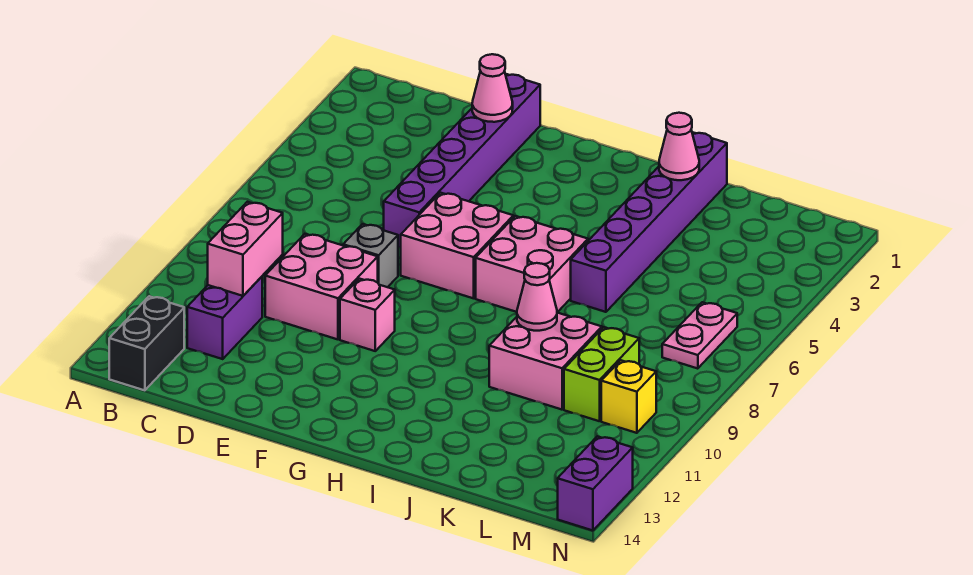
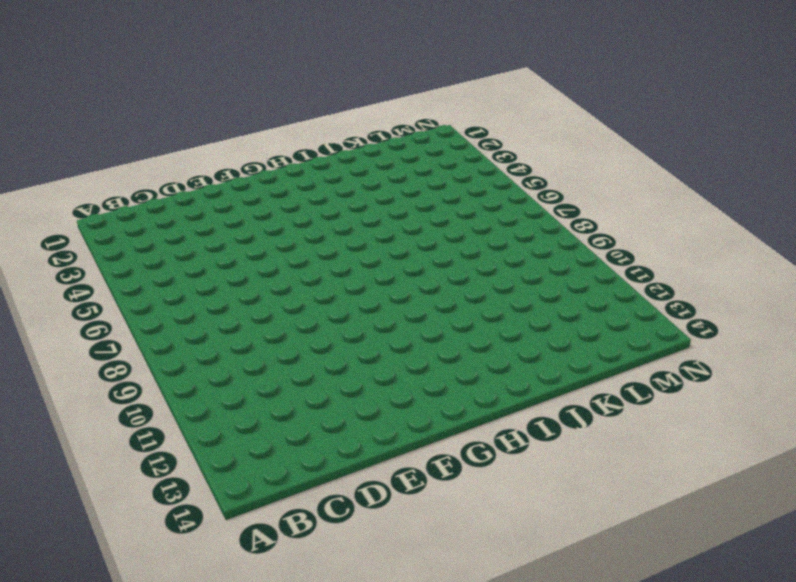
none -> black brick B13:B14 level 1
none -> purple brick C11:C12 level 1
none -> pink brick D9:E10 level 1

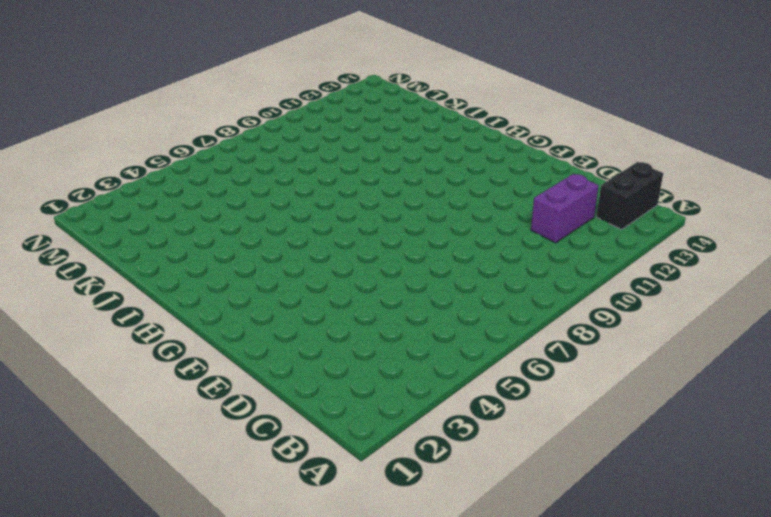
none -> pink brick D9:E10 level 1
none -> purple brick E1:E6 level 1
none -> grey brick E8 level 1

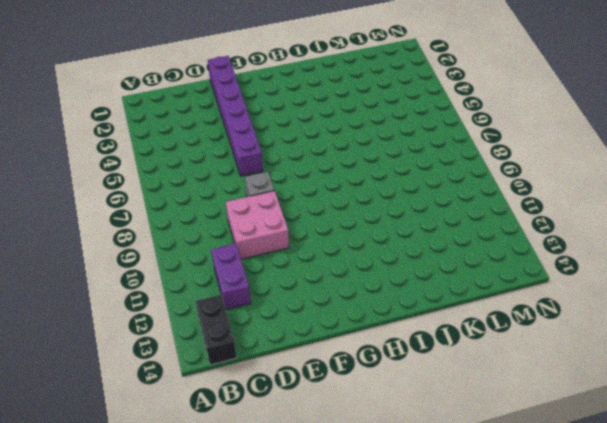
none -> pink brick F6:G7 level 1
none -> pink brick F10 level 1
none -> pink brick H6:I7 level 1

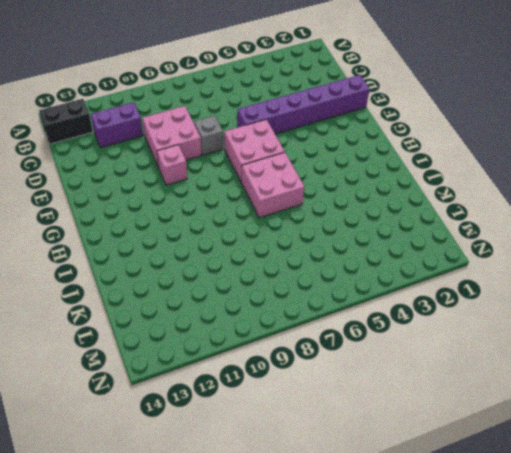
none -> purple brick J1:J6 level 1
none -> pink brick J9:K10 level 1
none -> lime brick L9:L10 level 1

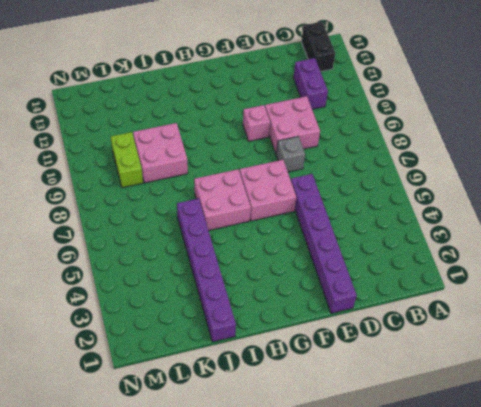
none -> pink plate M6:M7 level 1
none -> yellow brick M10 level 1
none -> purple brick N13:N14 level 1

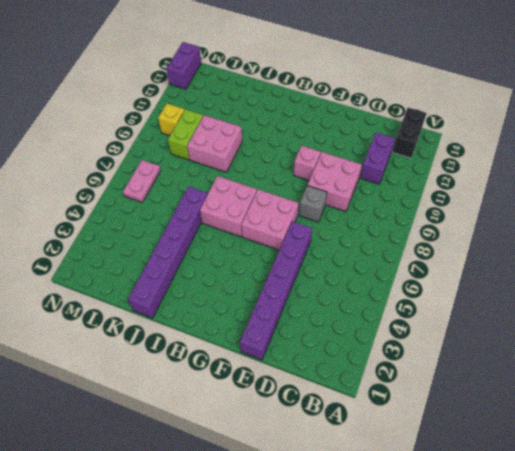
none -> pink brick C10:C11 level 2
none -> pink cone E2 level 2
none -> pink cone J2 level 2

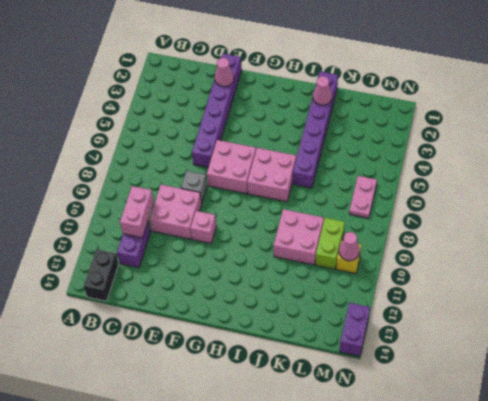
pink cone M10 level 2 -> pink cone J9 level 2

